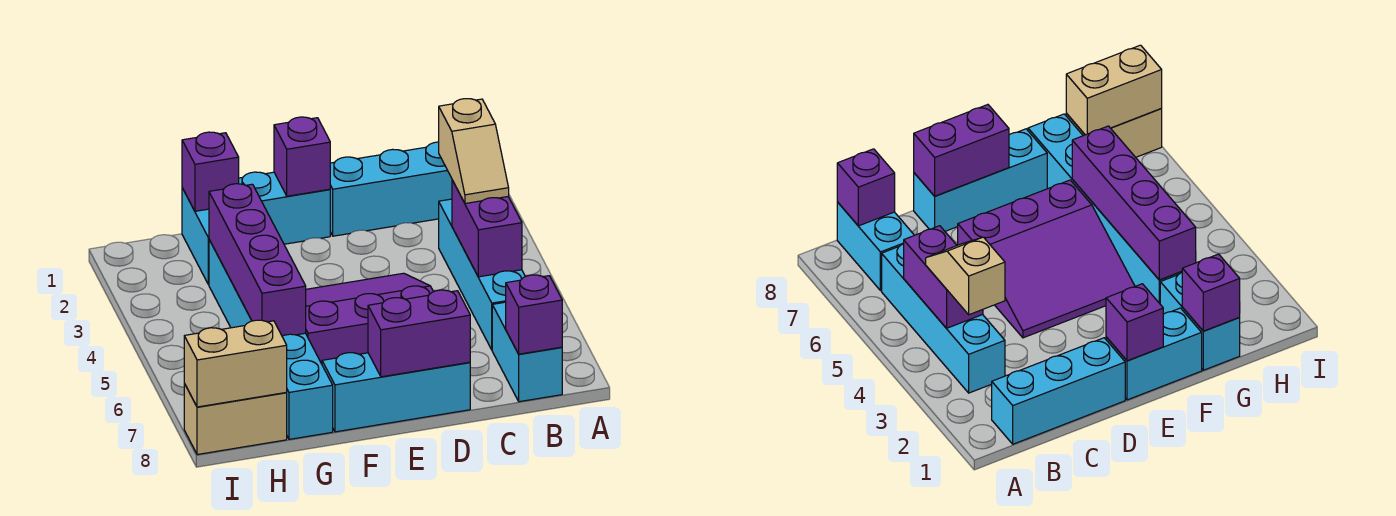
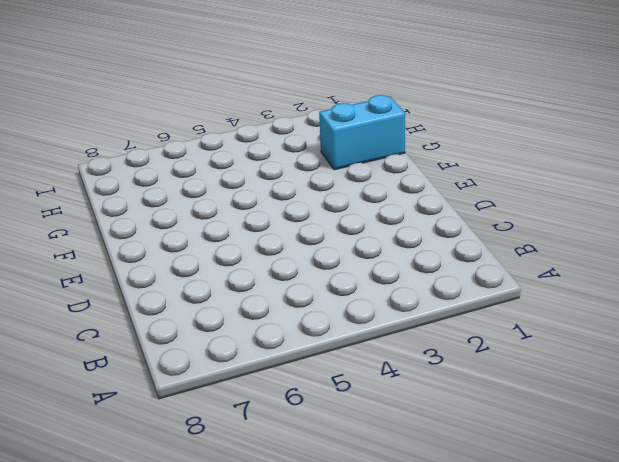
none -> cyan brick B1:D1 level 1
none -> cyan brick B3:B6 level 1
none -> cyan brick B7:B8 level 1

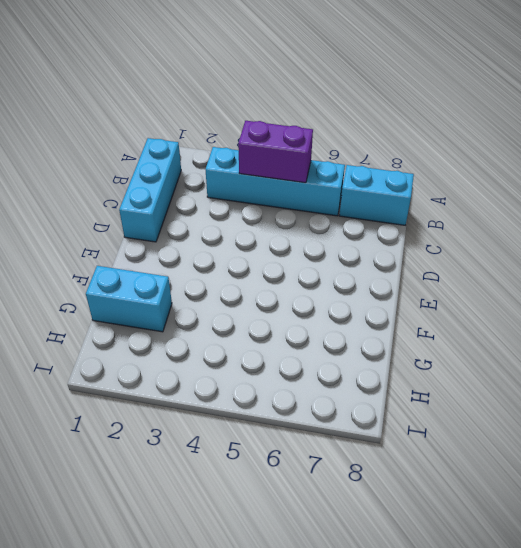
none -> purple slope D4:F6 level 1 top 6
none -> cyan brick D8:F8 level 1
none -> cyan brick E1:F1 level 1

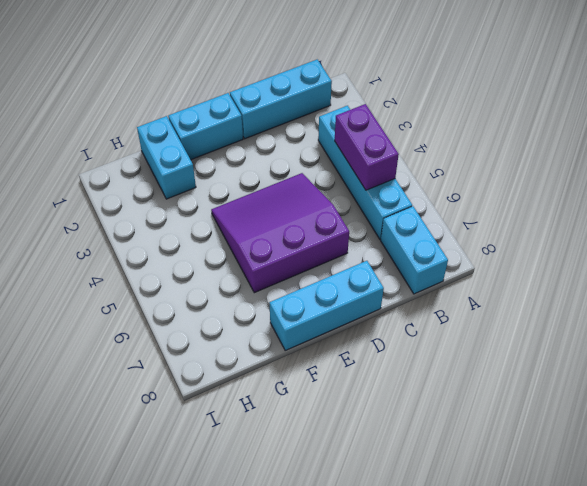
none -> cyan brick G3:G8 level 1
none -> tan brick H8:I8 level 1
none -> purple brick B8 level 2

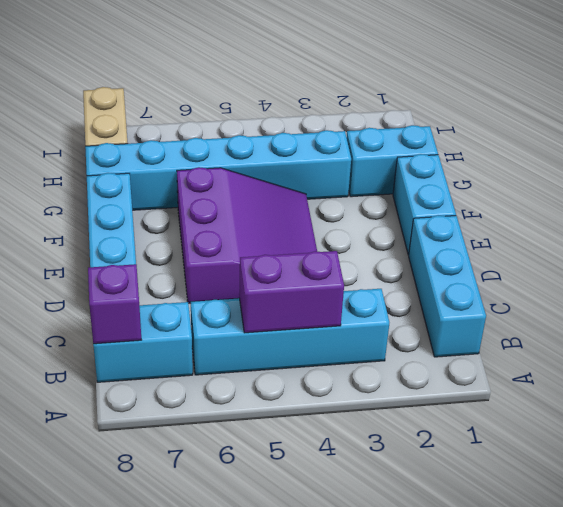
none -> purple brick D8:E8 level 2
none -> purple brick E1 level 2
none -> purple brick G1 level 2

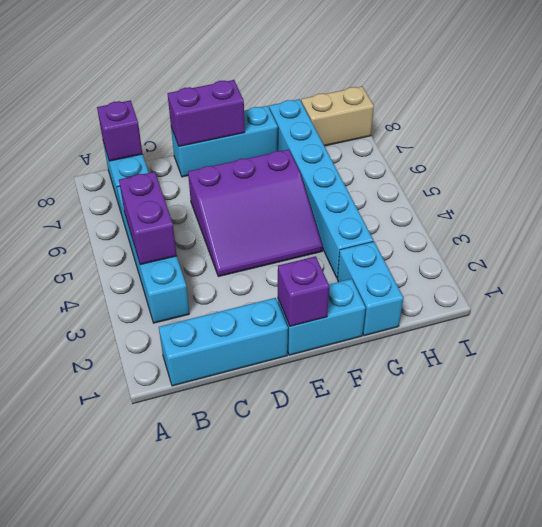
none -> purple brick G1 level 2
none -> purple brick G3:G6 level 2
none -> tan brick H8:I8 level 2

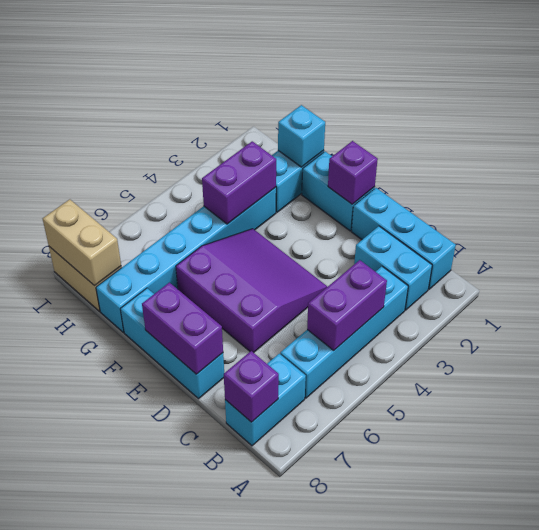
cyan brick B2:C2 level 1 -> none
cyan brick G1 level 2 -> purple brick G1 level 2
purple brick G3:G4 level 2 -> purple brick G3:G6 level 2
none -> tan slope B3:B4 level 3 top 3

